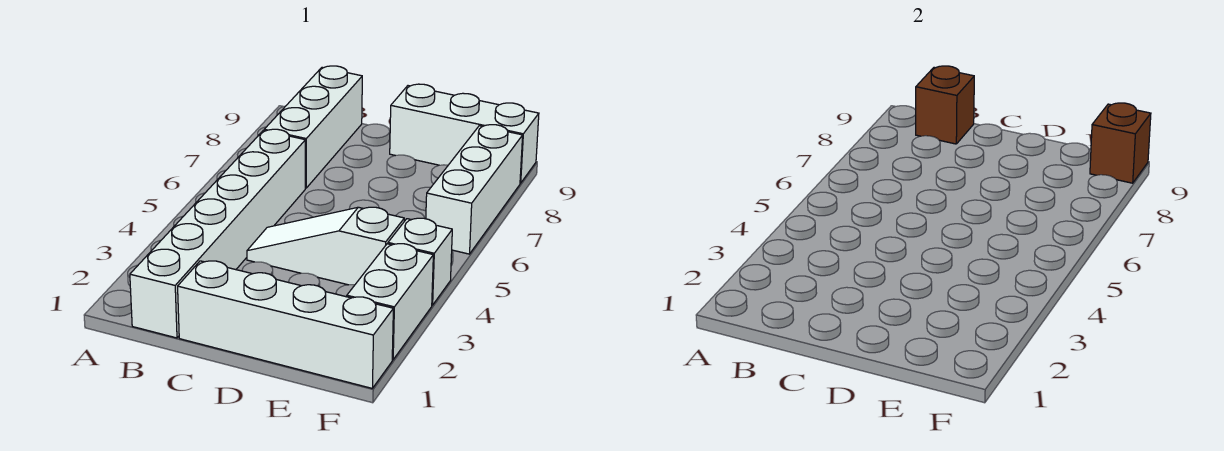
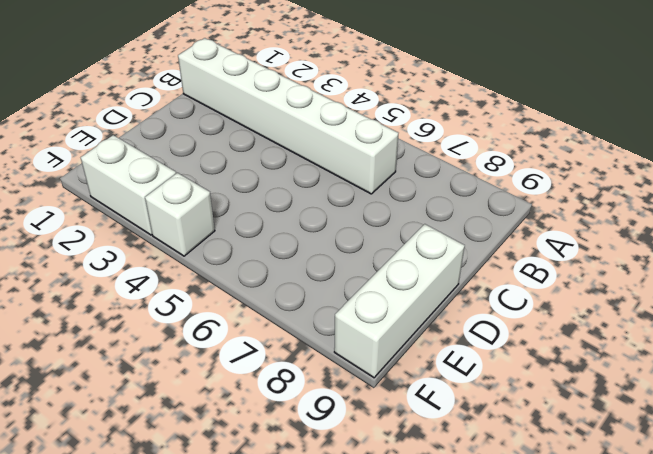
none -> white brick B7:B9 level 1
none -> white brick C1:F1 level 1

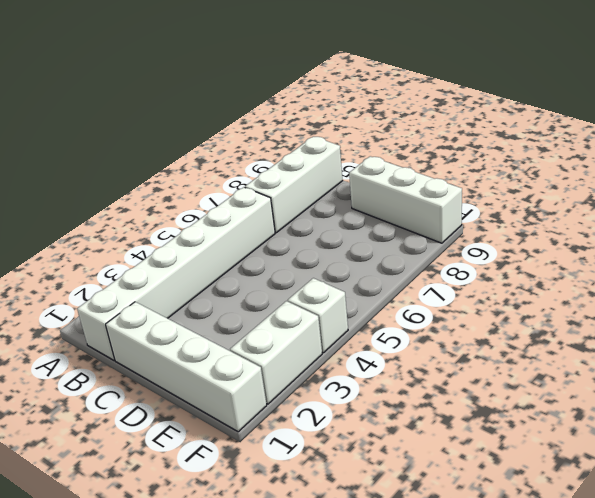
none -> white slope C4:E4 level 1 top E
none -> white brick F6:F8 level 1

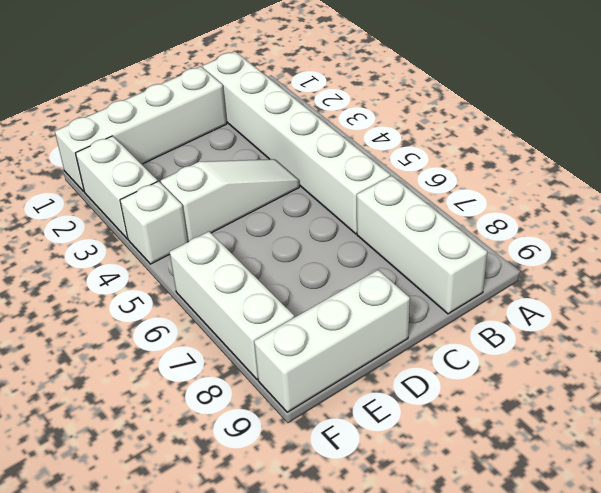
none -> brown brick B9 level 2
none -> brown brick F9 level 2

